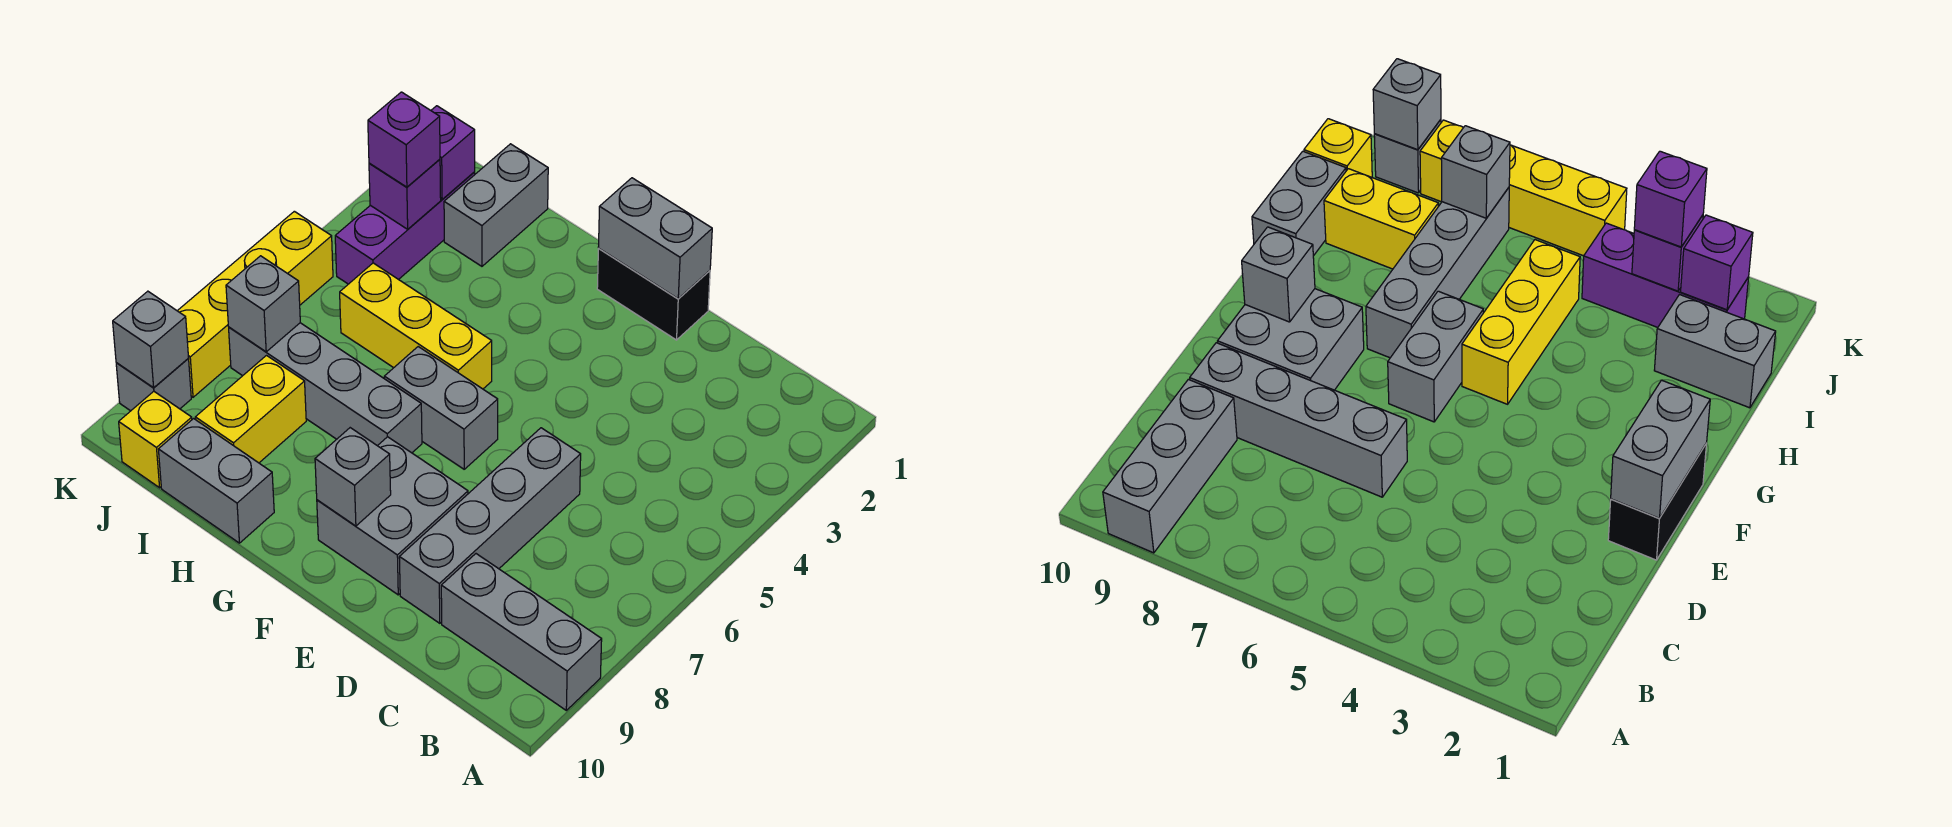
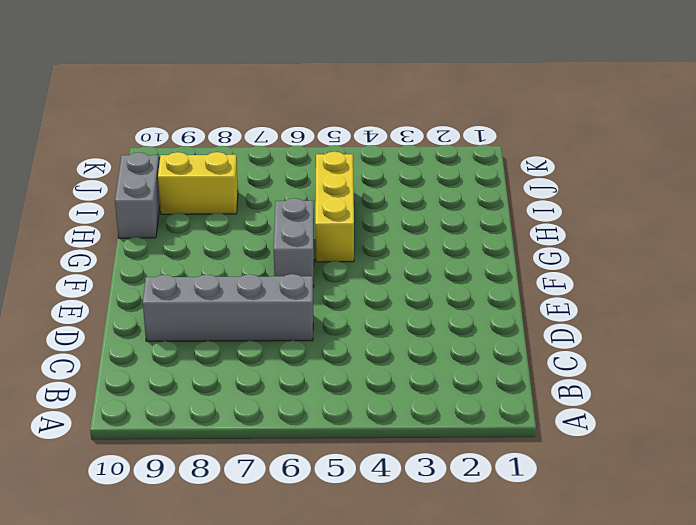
none -> grey brick A9:C9 level 1
none -> black brick E1:F1 level 1
none -> grey brick E8:F9 level 1

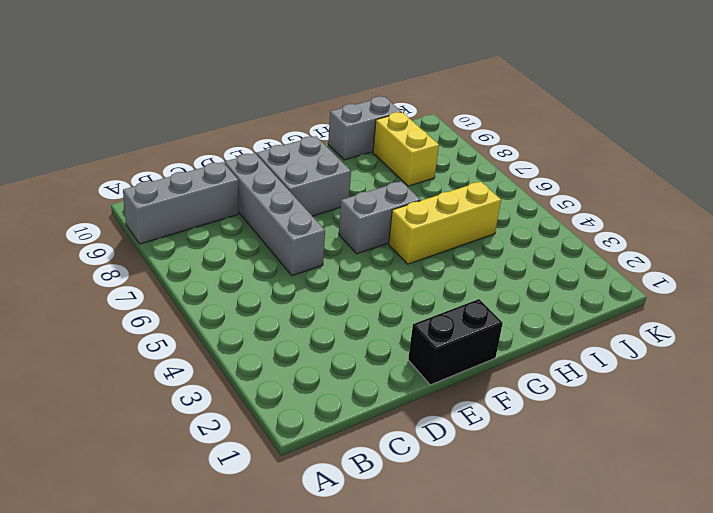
none -> grey brick G7:J7 level 1
none -> grey brick I1:I2 level 1
none -> purple brick J2:J4 level 1

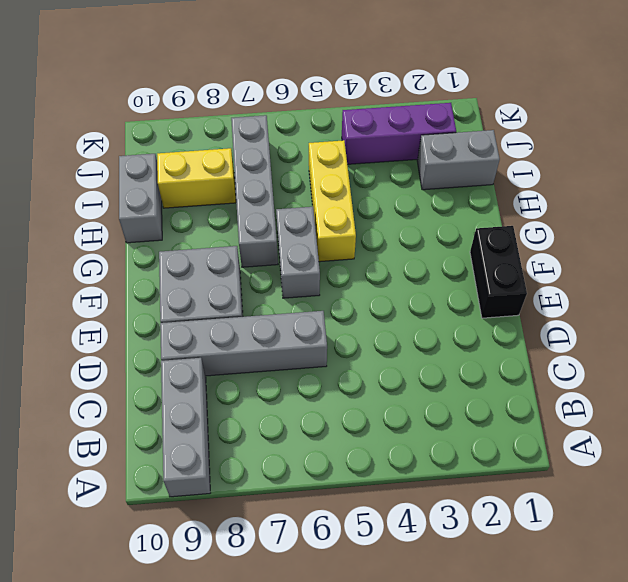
none -> yellow brick J10 level 1
none -> yellow brick K5:K8 level 1
none -> grey brick K9 level 1

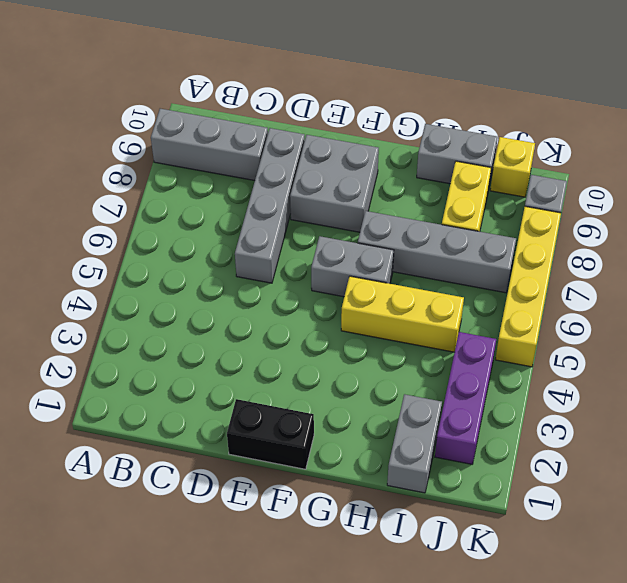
none -> grey brick E1:F1 level 2
none -> grey brick F9 level 2
none -> purple brick J2 level 2

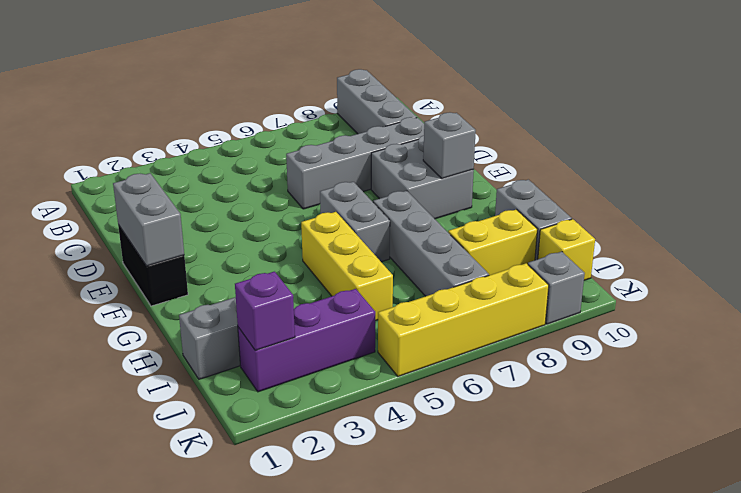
none -> purple brick J3 level 2
none -> grey brick J7 level 2
none -> grey brick K9 level 2

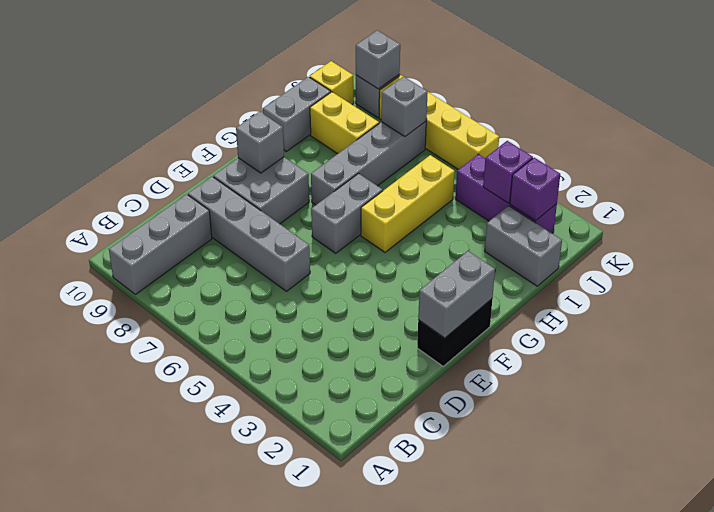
none -> purple brick J3 level 3

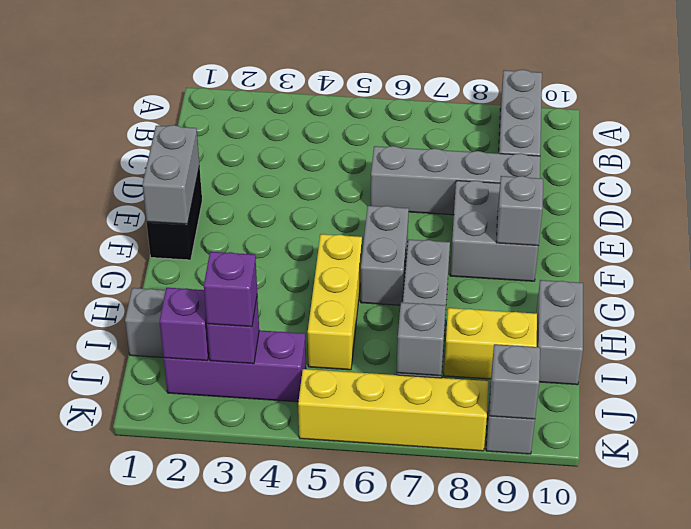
none -> yellow brick J10 level 1

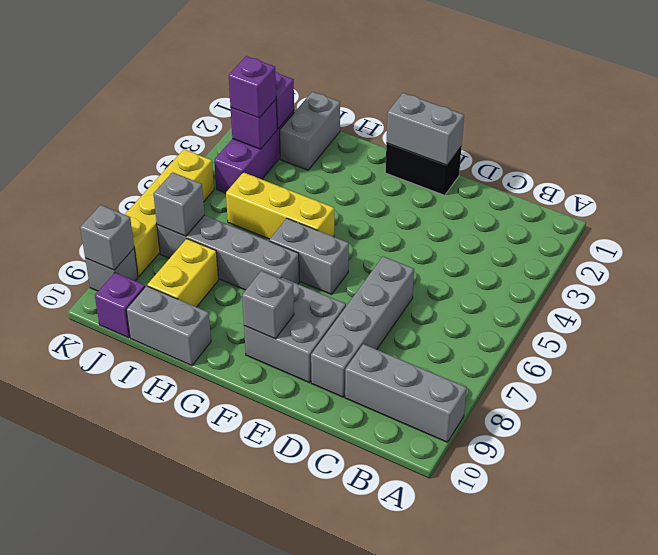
purple brick J10 level 1 -> yellow brick J10 level 1

